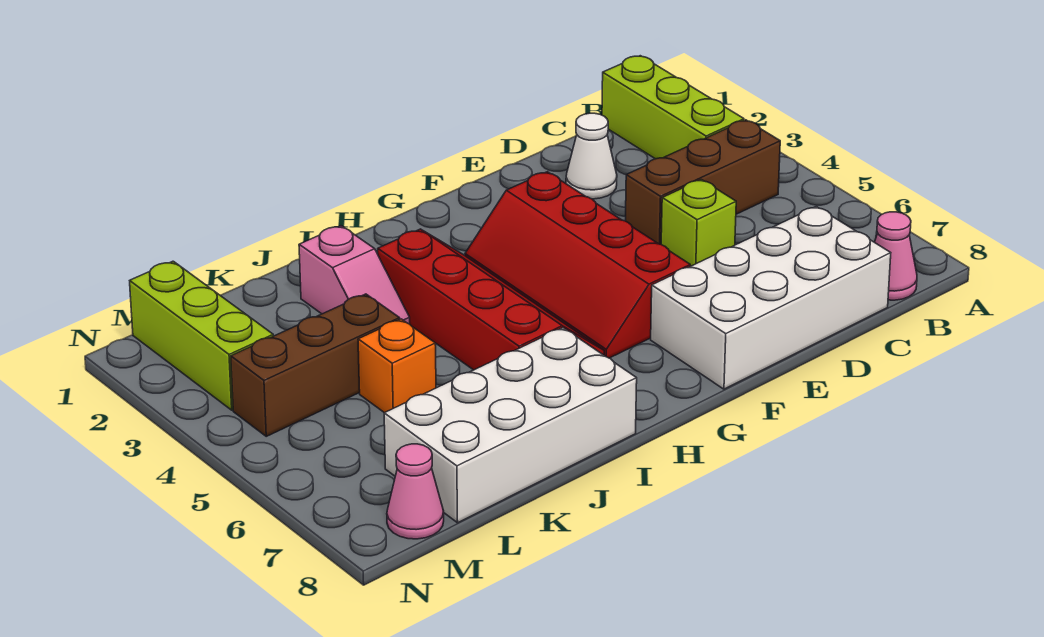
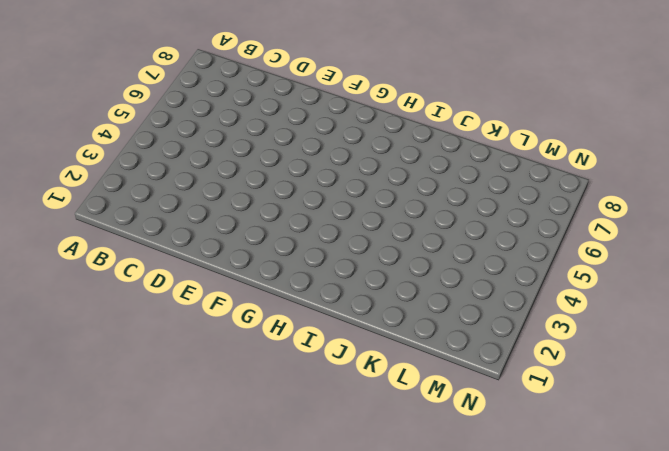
none -> lime brick B1:B3 level 1
none -> brown brick B4:D4 level 1
none -> pink cone B8 level 1

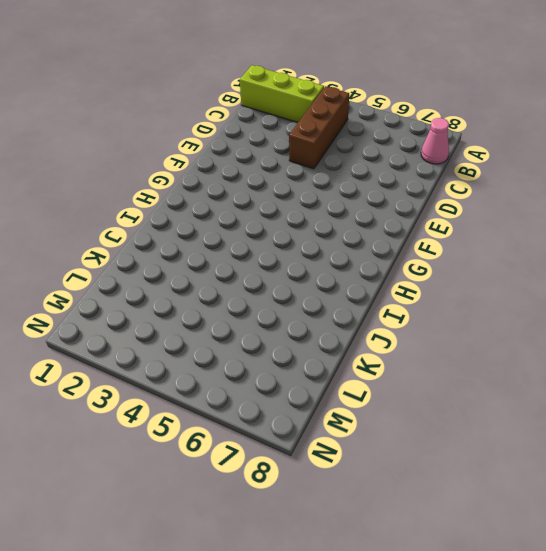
none -> white brick C7:F8 level 1
none -> white cone D2 level 1
none -> lime brick D5 level 1

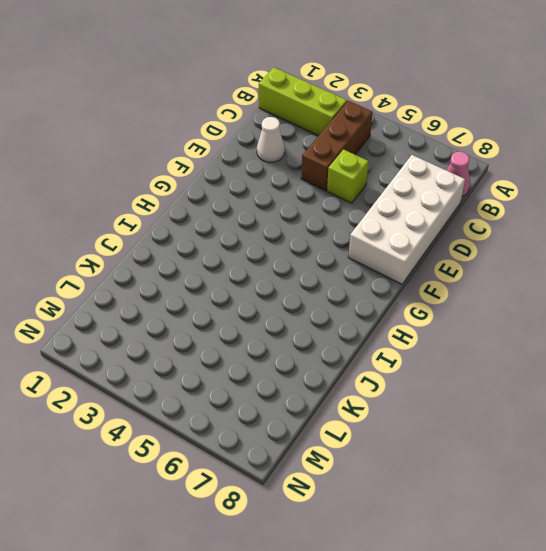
none -> red slope F3:G6 level 1 top F
none -> red slope H3:I6 level 1 top I
none -> white brick I7:L8 level 1

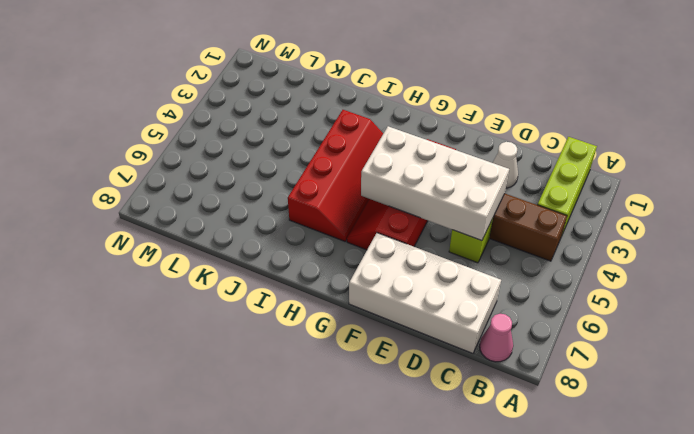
white brick D4:G5 level 2 -> white brick I7:L8 level 1
none -> pink slope J2:J3 level 1 top 2
none -> brown brick K4:M4 level 1
none -> orange brick K5 level 1

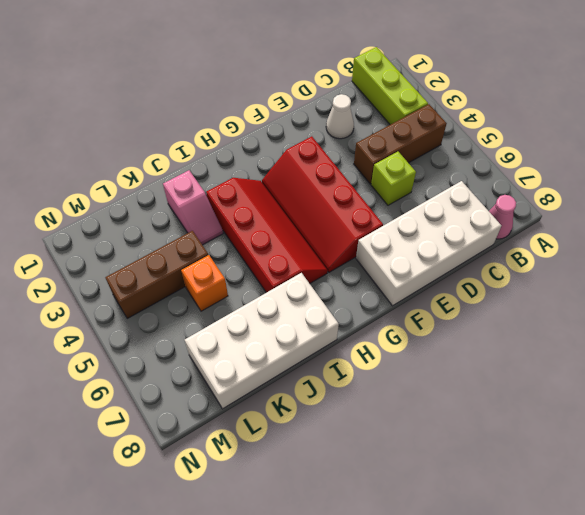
none -> lime brick M1:M3 level 1
none -> pink cone M8 level 1

